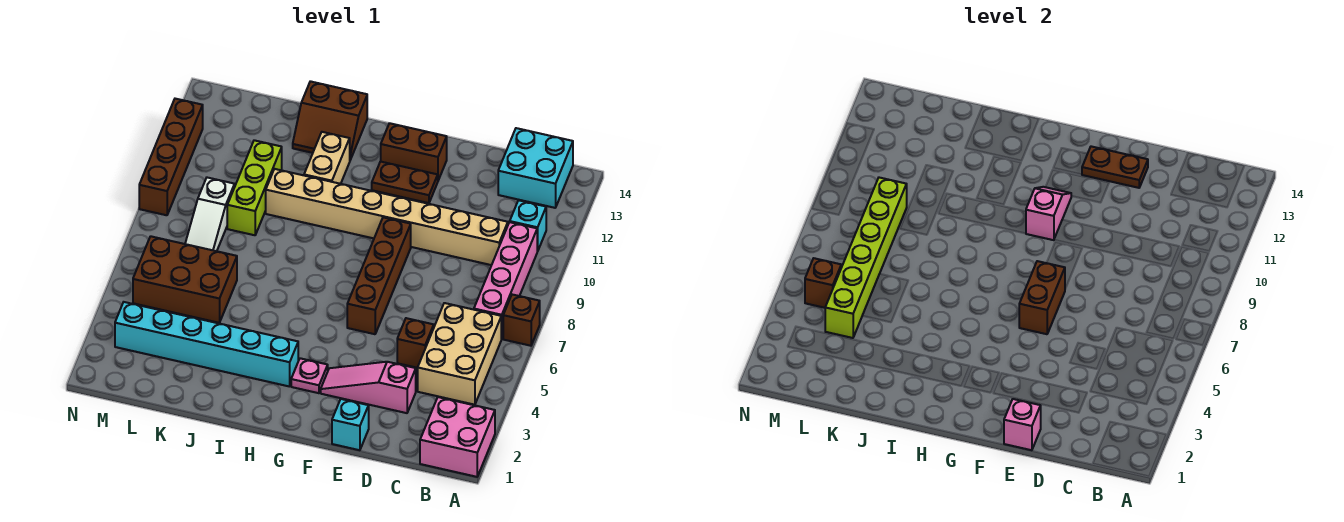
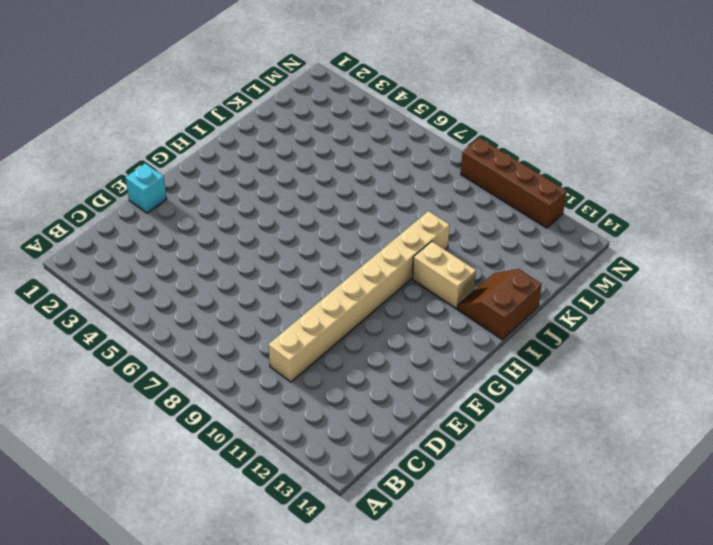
none -> pink brick A1:B2 level 1
none -> brown brick A7 level 1
none -> tan brick B4:C6 level 1

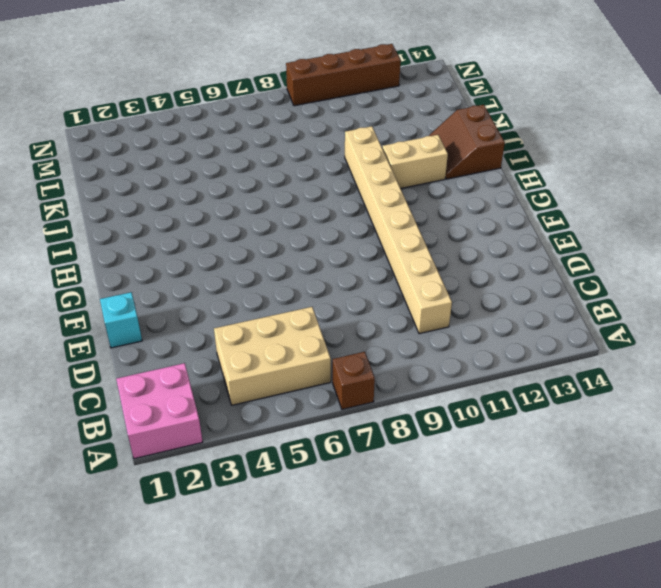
none -> pink brick B7:B10 level 1
none -> cyan brick B11 level 1
none -> cyan brick B13:C14 level 1

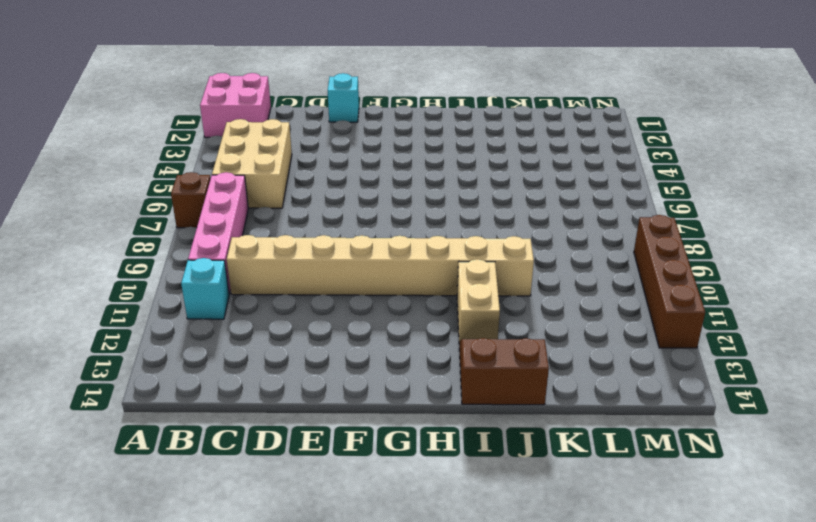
none -> cyan brick B13:C14 level 1
none -> pink slope D3:F3 level 1 top D
none -> brown brick D5 level 1

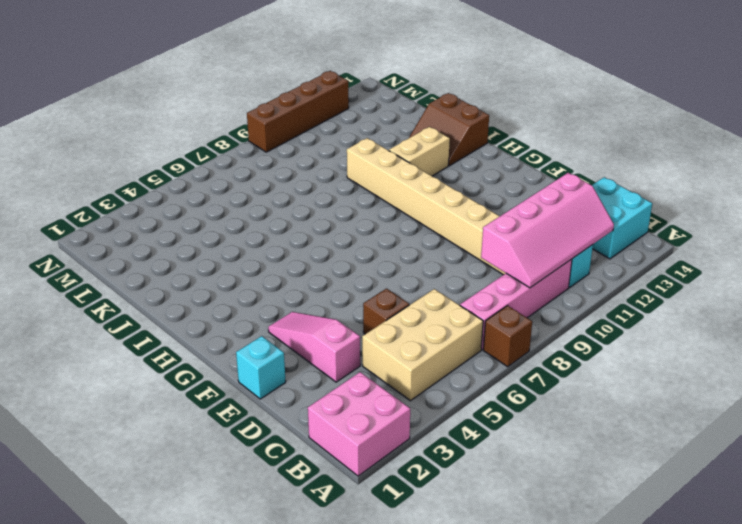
pink slope B9:C12 level 2 top C -> none
none -> brown brick F6:F9 level 1
none -> brown plate F12:G12 level 1
none -> brown brick F13:G13 level 1

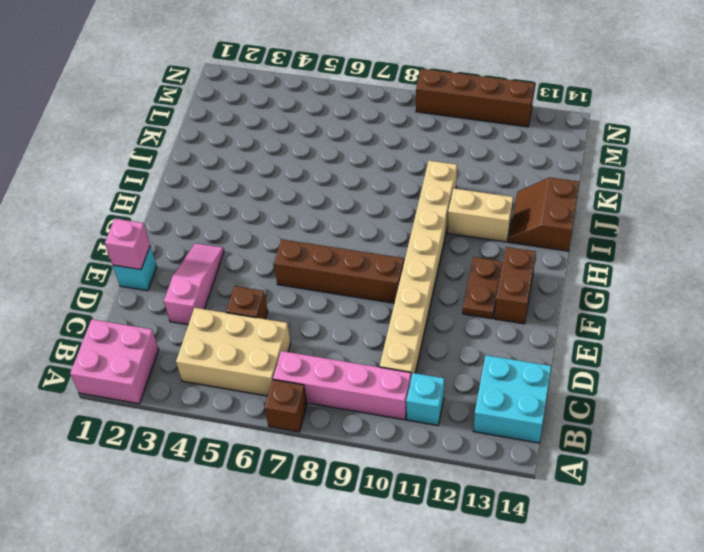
none -> pink plate G3 level 1
none -> cyan brick H3:M3 level 1
none -> brown brick K5:M6 level 1

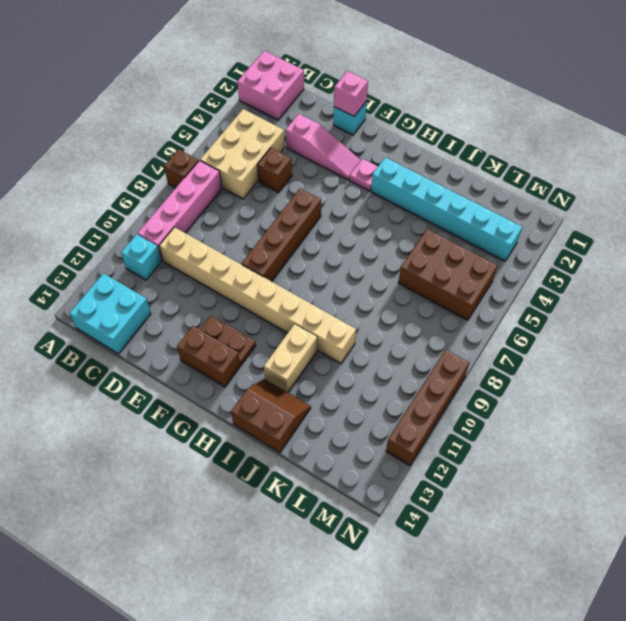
none -> lime brick K9:K11 level 1
none -> white slope L7:L9 level 1 top 9
none -> brown plate E13:F13 level 2

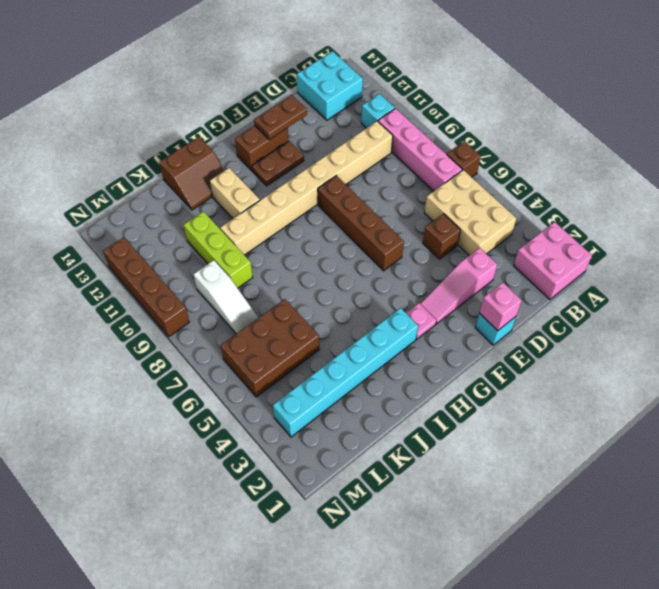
none -> brown brick F6:F7 level 2
none -> pink slope G10:G11 level 2 top 10
none -> lime brick L4:L9 level 2

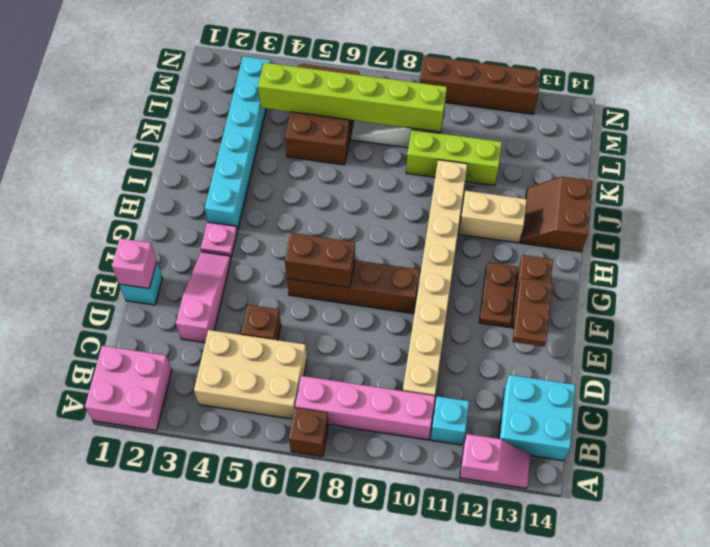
pink slope A12:A13 level 1 top 12 -> pink slope G10:G11 level 2 top 10
none -> brown brick M5 level 2

